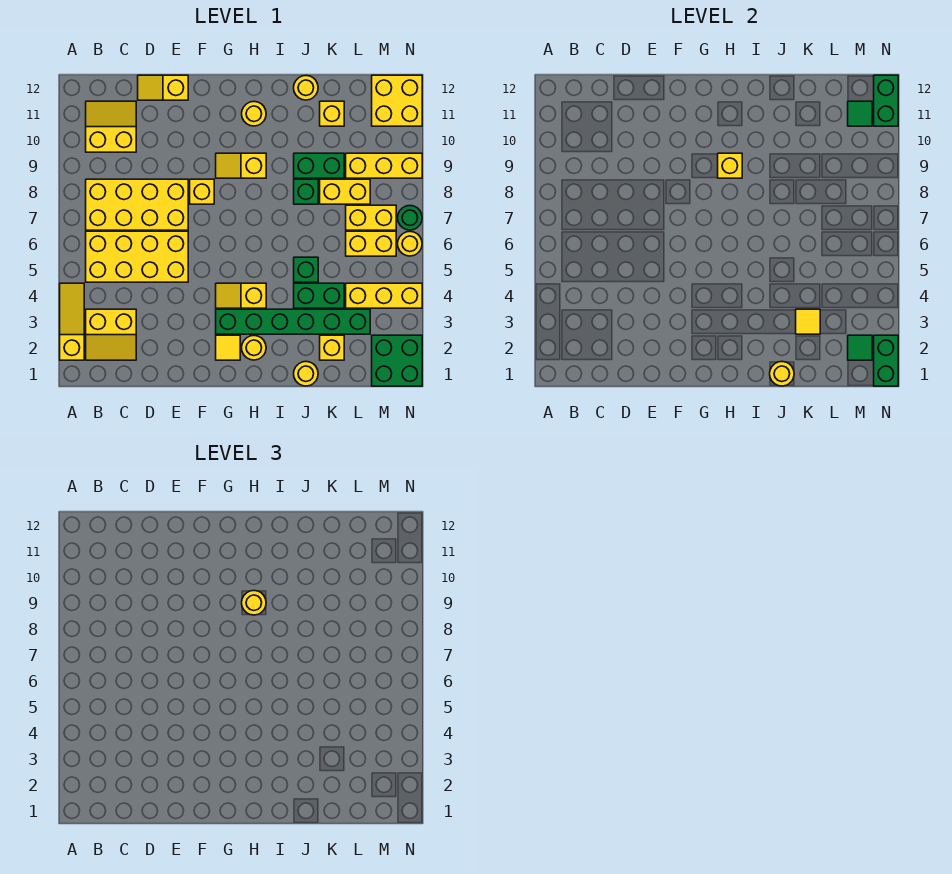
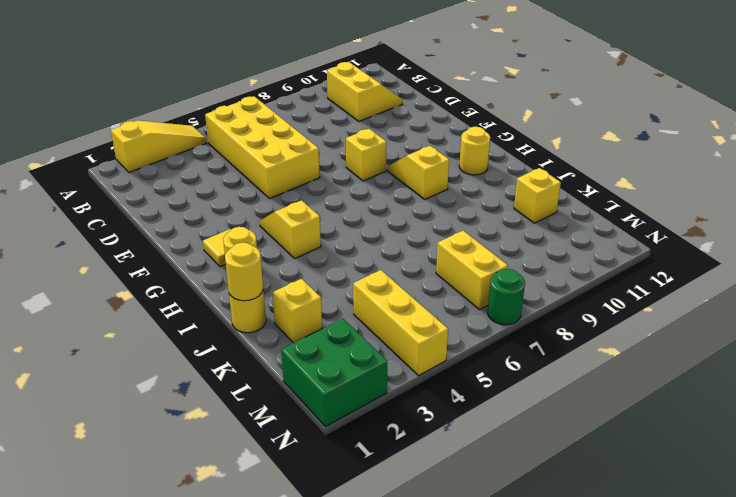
none -> yellow slope B2:C3 level 1 top 3
none -> yellow brick B7:E8 level 1
none -> yellow slope D12:E12 level 1 top E
none -> green brick G3:L3 level 1

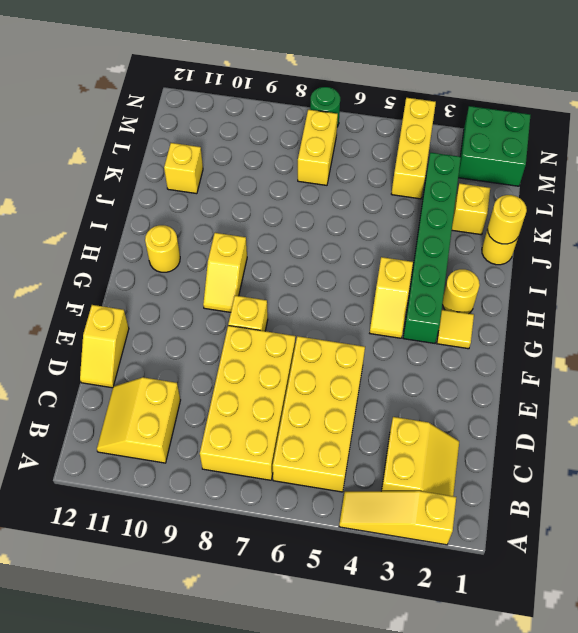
none -> green brick J4:K4 level 1
none -> green brick J5 level 1
none -> green brick J8 level 1
none -> green brick J9:K9 level 1

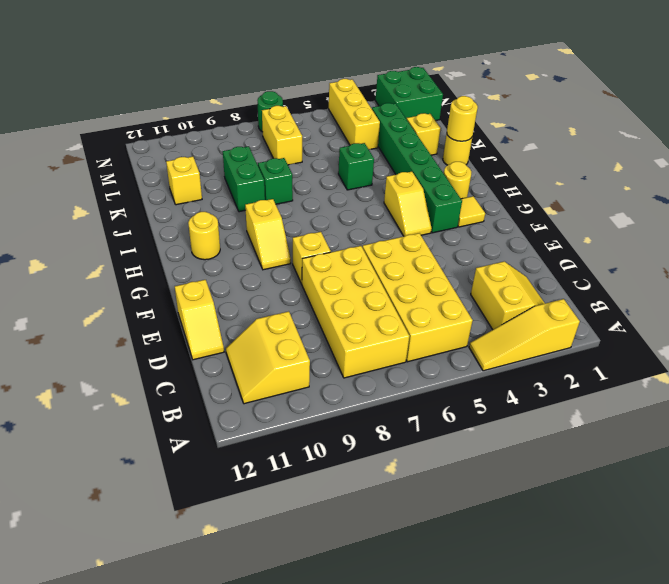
none -> green brick J4:K4 level 1
none -> yellow round brick J12 level 1
none -> yellow brick K8:L8 level 1
none -> yellow brick L6:M6 level 1

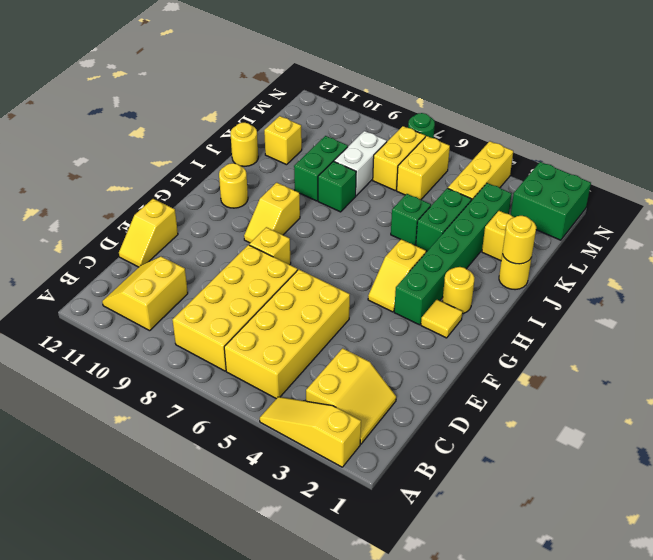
white brick K8:L8 level 1 -> yellow brick K8:L8 level 1
none -> yellow brick L9:N9 level 1
none -> yellow brick M11:N12 level 1
none -> yellow round brick N6 level 1
none -> yellow brick H9 level 2

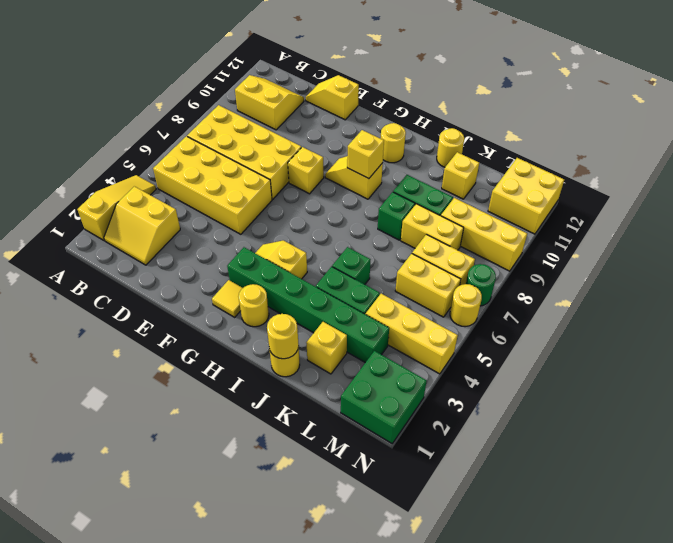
none -> yellow tile K3 level 2
none -> green tile M2 level 2
none -> green tile M11 level 2
none -> green brick N1:N2 level 2

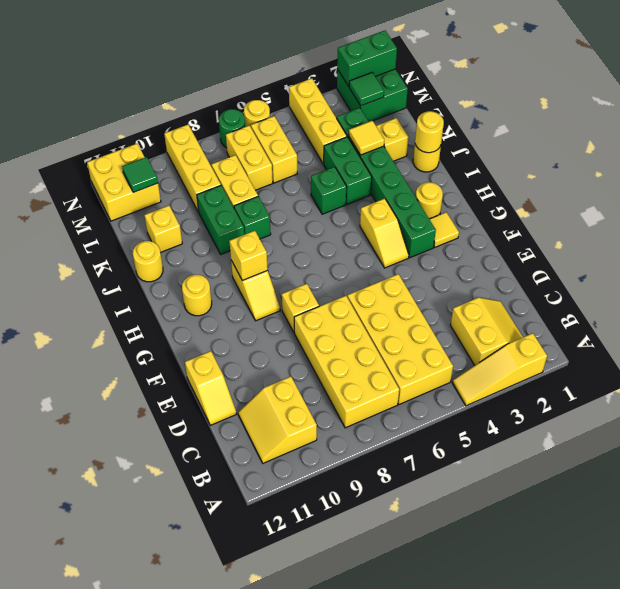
none -> green brick N11:N12 level 2
none -> yellow round brick H9 level 3

